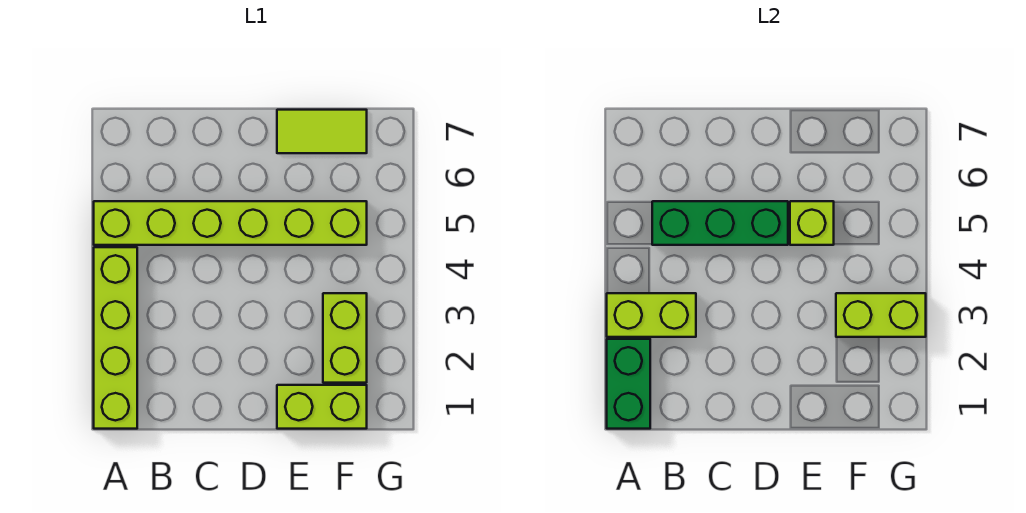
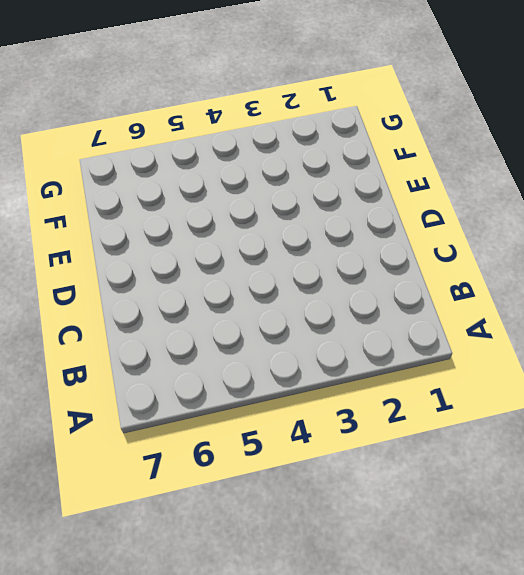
none -> lime brick A1:A4 level 1
none -> lime brick A5:F5 level 1

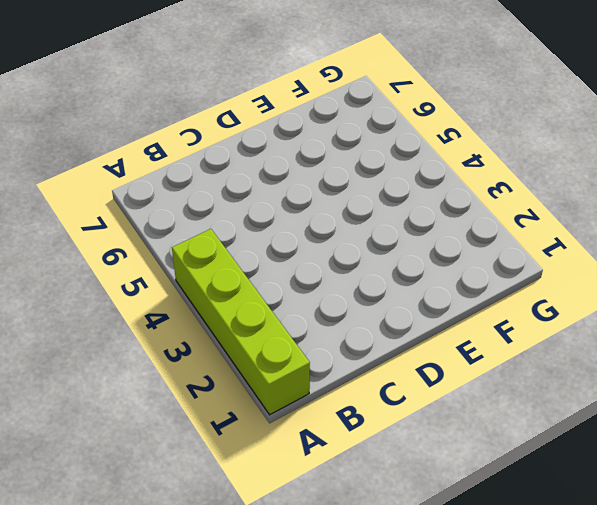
none -> lime brick A5:F5 level 1
none -> lime brick E1:F1 level 1

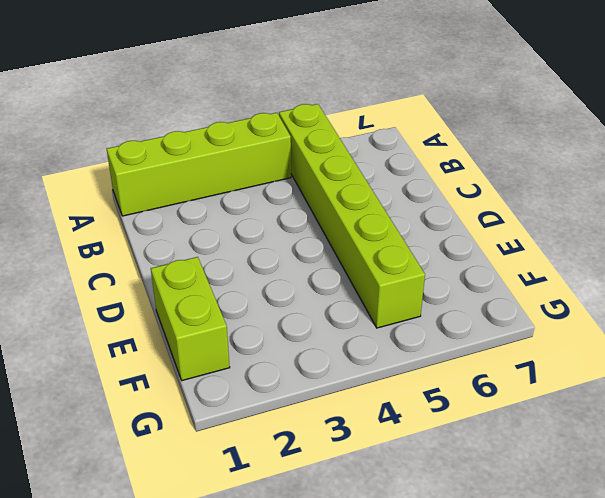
none -> lime tile E7:F7 level 1
none -> lime brick F2:F3 level 1

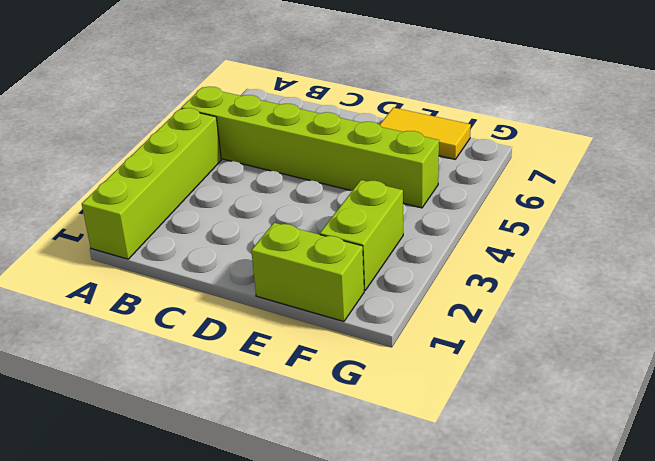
yellow tile E7:F7 level 1 -> lime tile E7:F7 level 1
none -> green brick A1:A2 level 2
none -> lime brick A3:B3 level 2

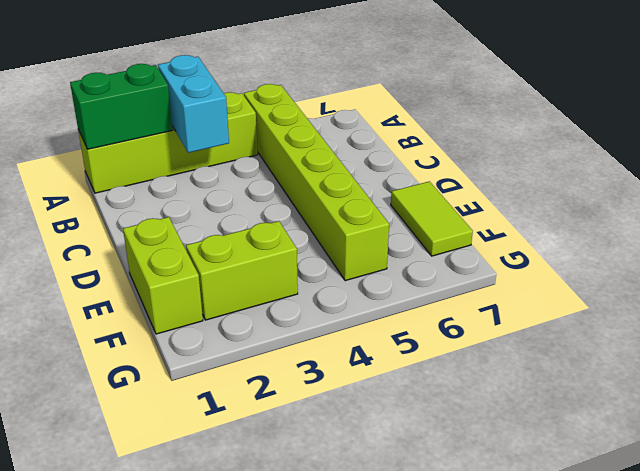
cyan brick A3:B3 level 2 -> lime brick A3:B3 level 2
none -> green brick B5:D5 level 2
none -> lime brick E5 level 2

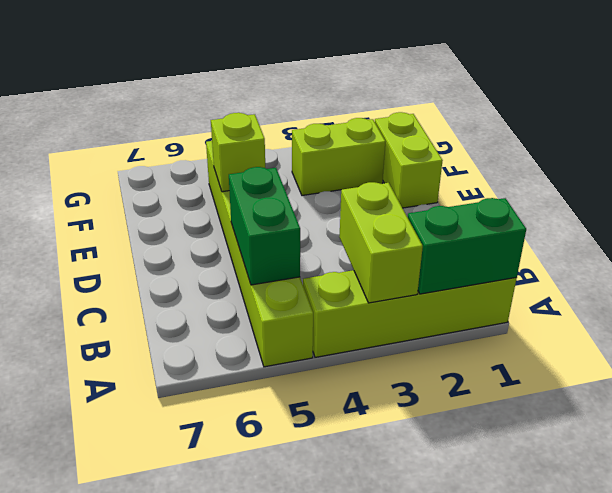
green brick B5:C5 level 2 -> green brick B5:D5 level 2
none -> lime tile E7:F7 level 1
none -> lime brick F3:G3 level 2

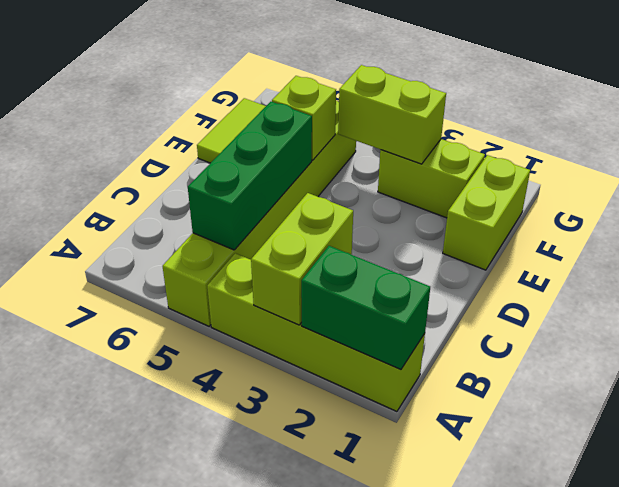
lime brick F3:F4 level 2 -> lime brick F3:G3 level 2

